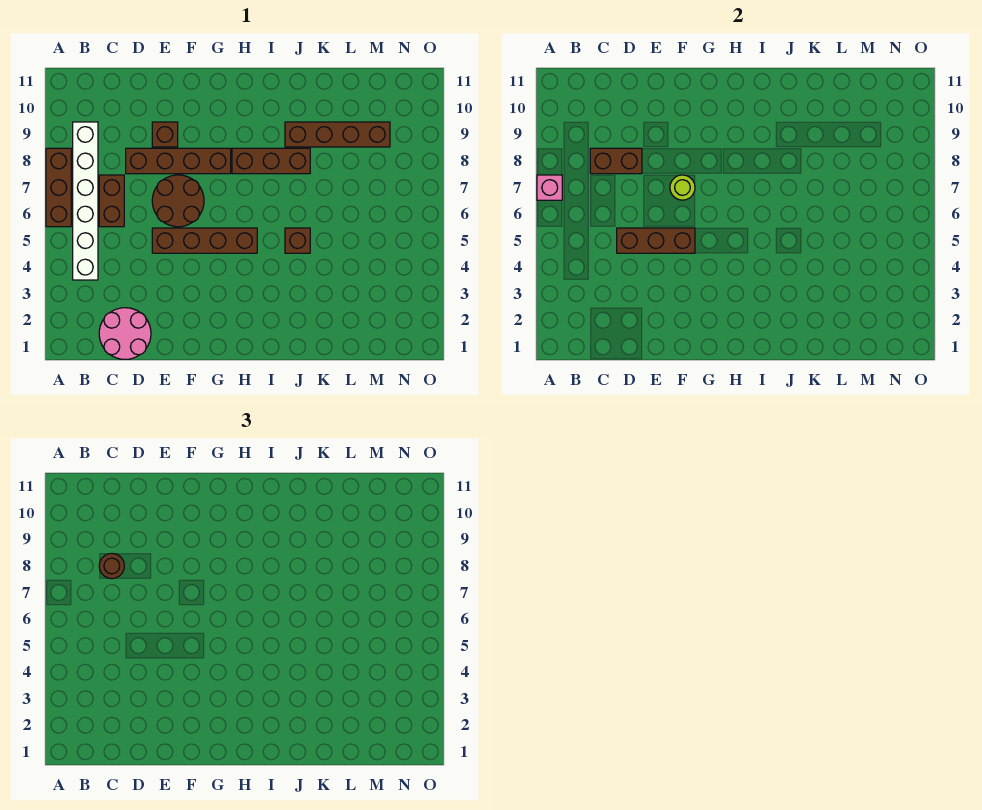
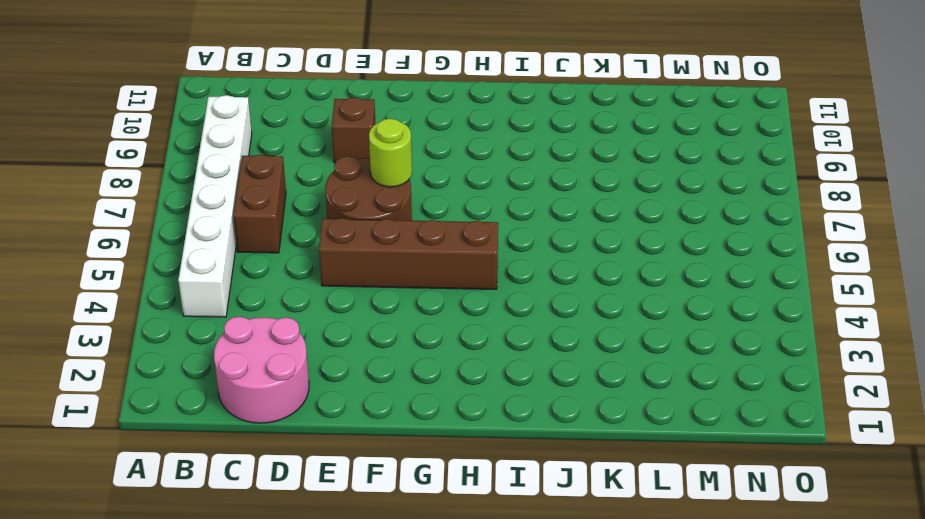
none -> brown brick A6:A8 level 1
none -> brown brick D8:G8 level 1
none -> brown brick H8:J8 level 1

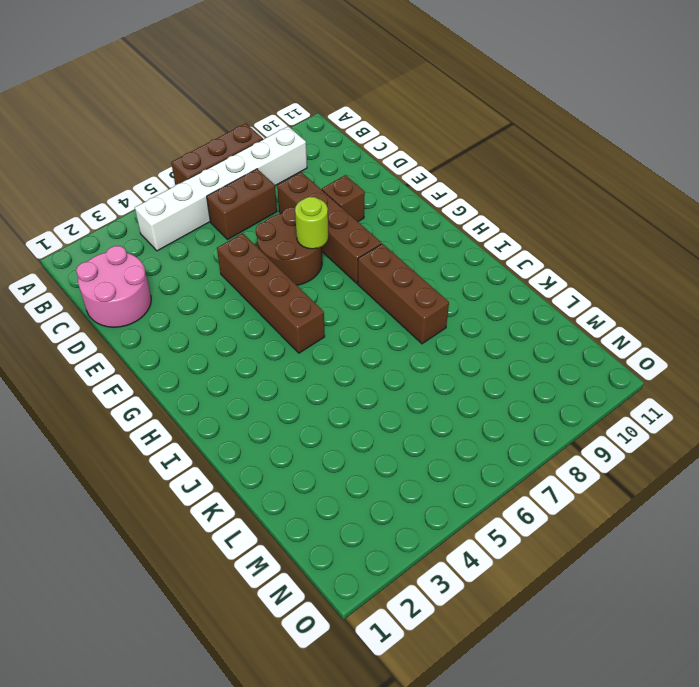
none -> brown brick J5 level 1
none -> brown brick J9:M9 level 1
none -> pink brick A7 level 2

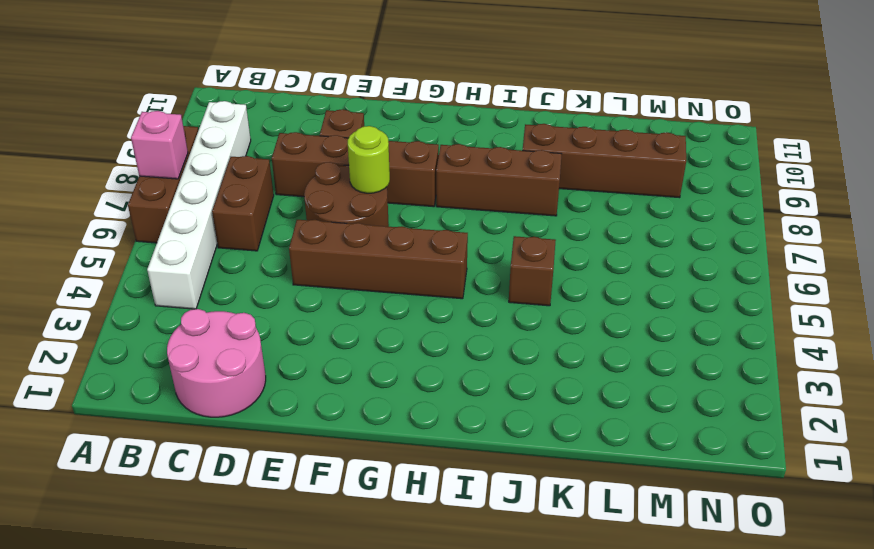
none -> brown brick C8:D8 level 2
none -> brown brick D5:F5 level 2
none -> brown round brick C8 level 3

